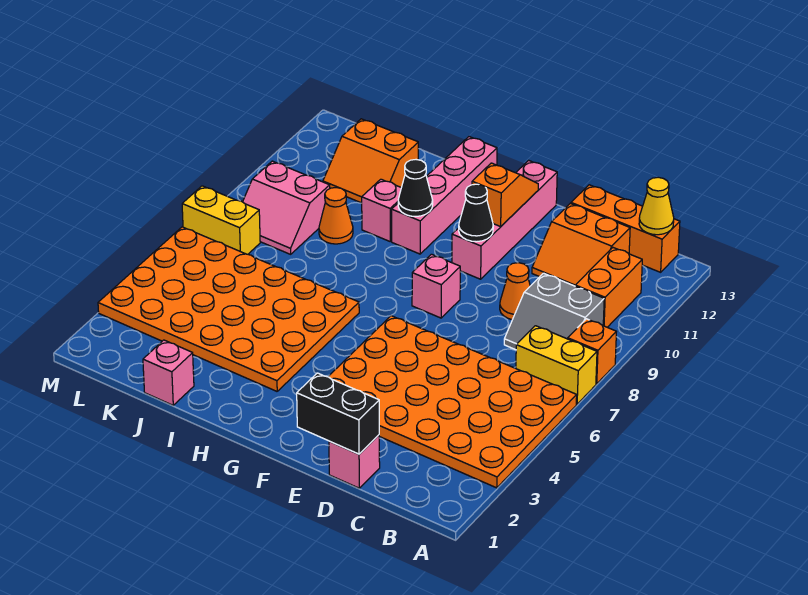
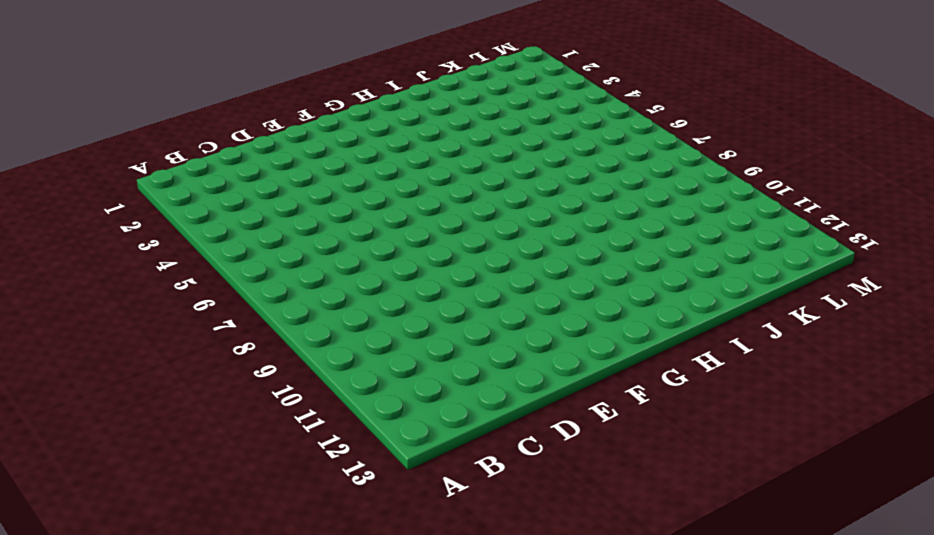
none -> orange plate A3:F6 level 1
none -> yellow brick A7:B7 level 1
none -> orange brick A8 level 1

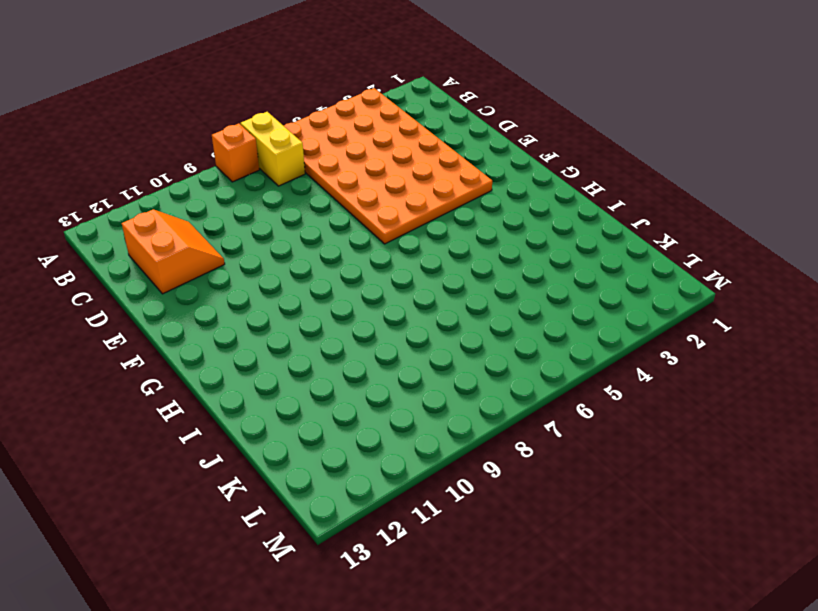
none -> grey slope B8:C9 level 1 top 9
none -> orange brick B10:B11 level 1
none -> orange brick B13:D13 level 1

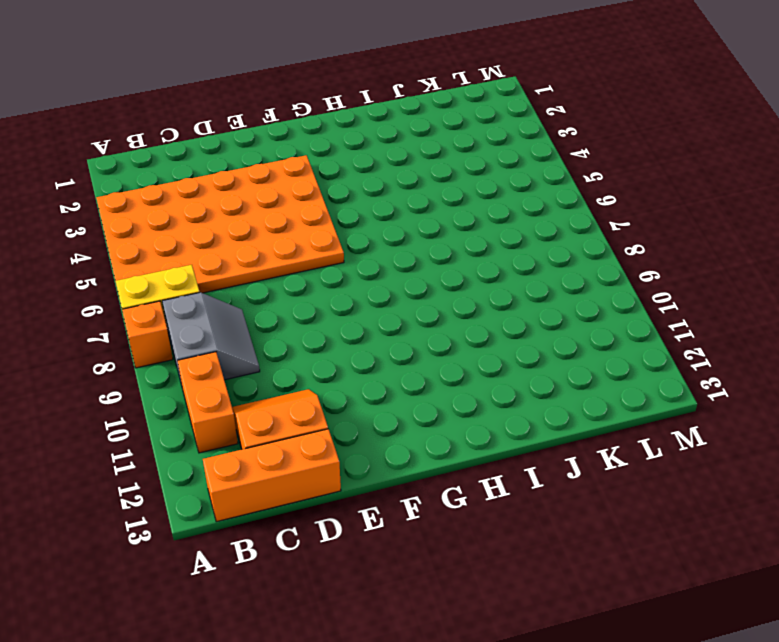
grey slope B8:C9 level 1 top B -> grey slope B8:C9 level 1 top 9
none -> pink brick D1 level 1
none -> orange cone D9 level 1
none -> pink brick F8 level 1

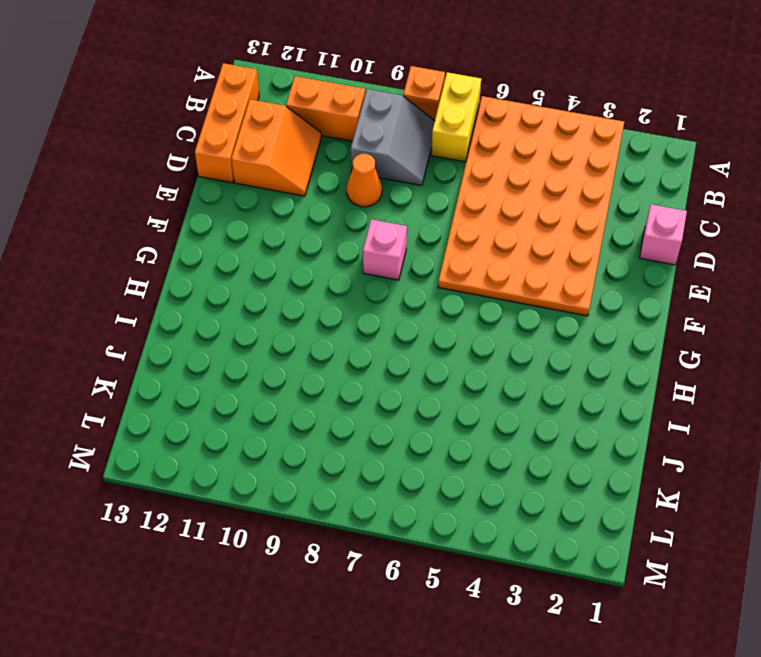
none -> pink brick F10:F13 level 1
none -> orange plate H3:M6 level 1
none -> pink brick H10:H13 level 1

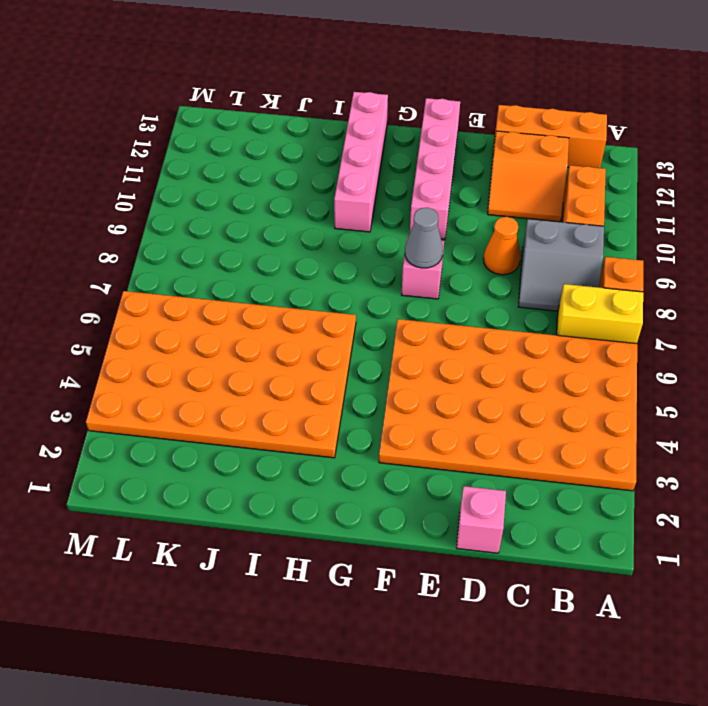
grey cone F8 level 2 -> none
none -> pink brick I10 level 1
none -> pink brick J1 level 1
none -> orange cone J9 level 1

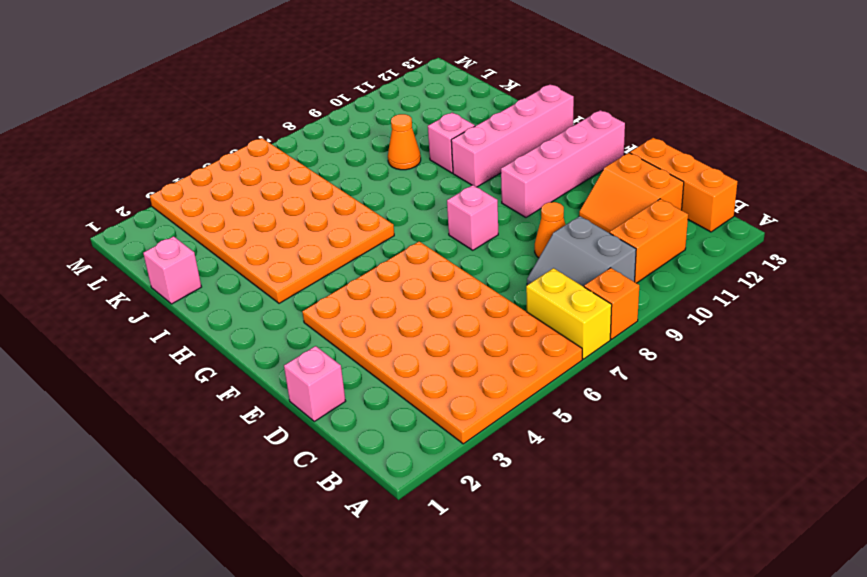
none -> orange slope J11:K12 level 1 top 12
none -> pink slope K8:L9 level 1 top 9
none -> yellow brick L7:M7 level 1

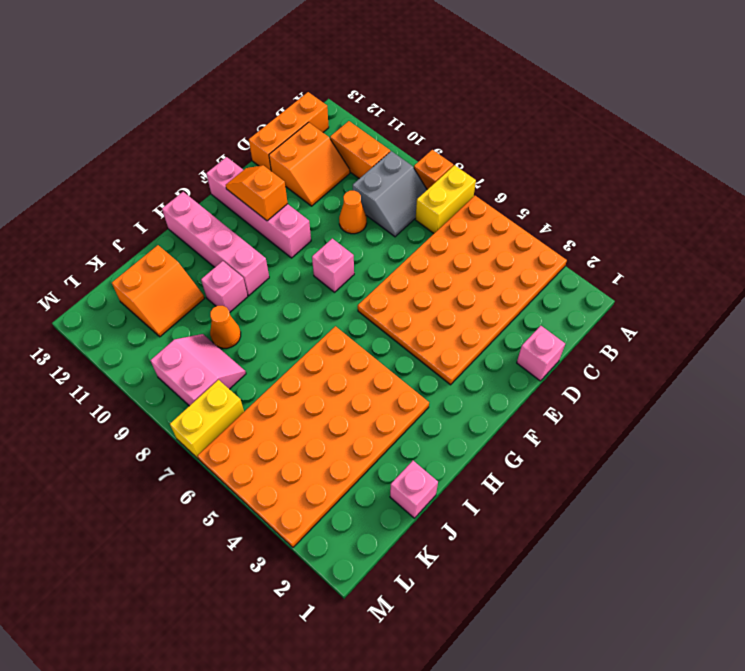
pink slope K8:L9 level 1 top L -> pink slope K8:L9 level 1 top 9
none -> yellow cone B13 level 2
none -> black brick D1:E1 level 2
none -> black cone F10 level 2

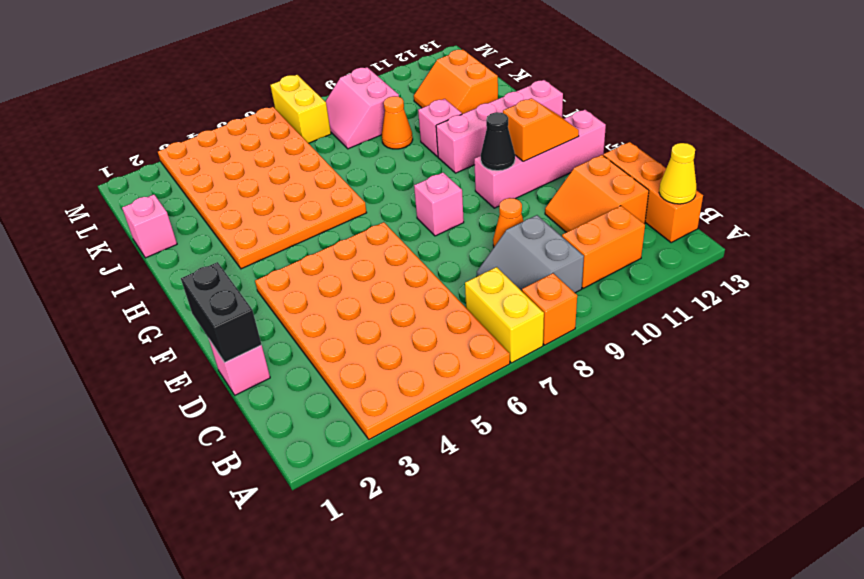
none -> black cone H10 level 2

